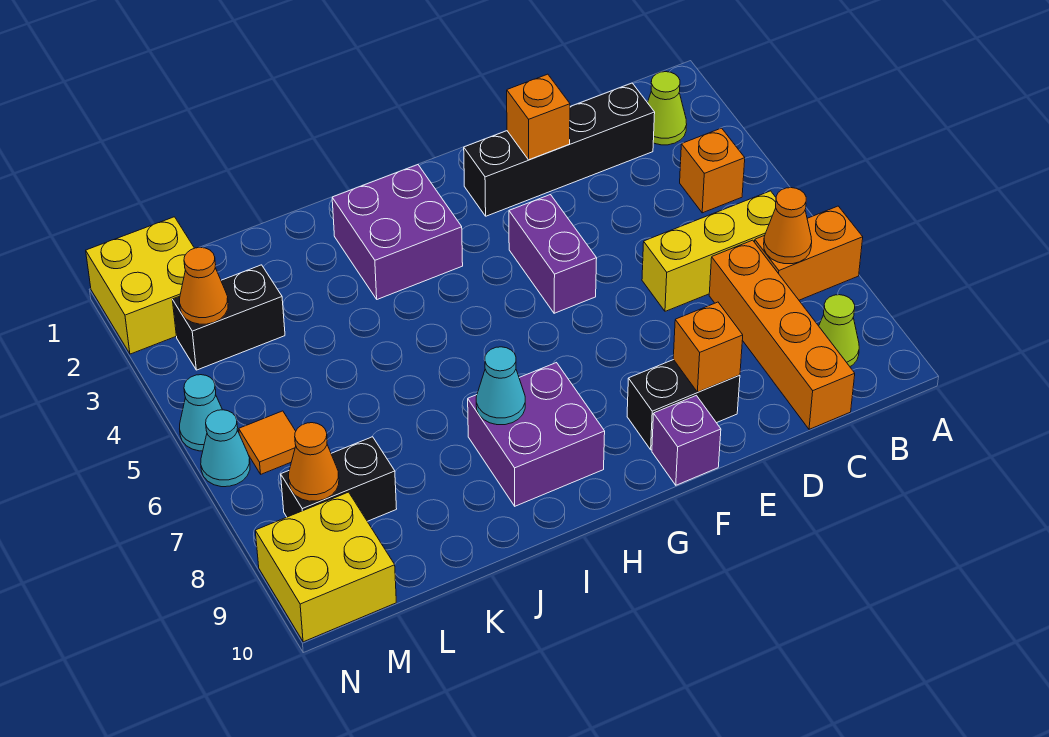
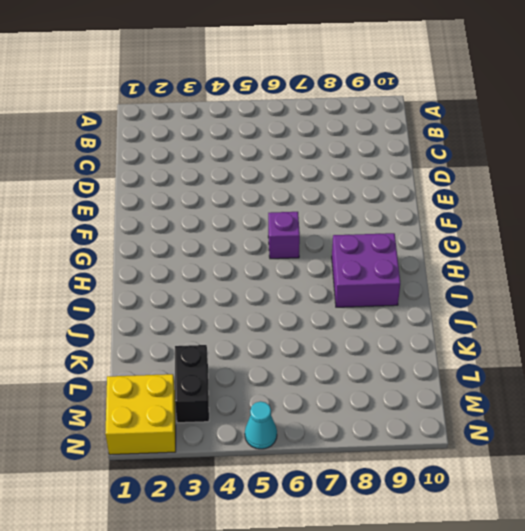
purple brick G6 level 1 -> purple brick F10 level 1
none -> orange brick A7:B7 level 1
none -> lime cone B2 level 1
none -> orange brick B4 level 1

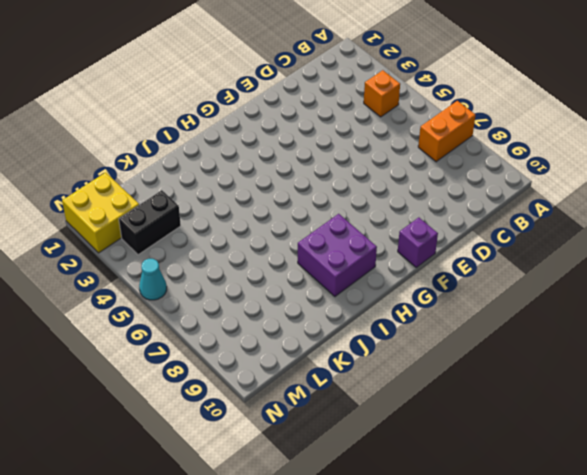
none -> lime cone B2 level 1
none -> yellow brick B6:D6 level 1
none -> lime cone B9 level 1

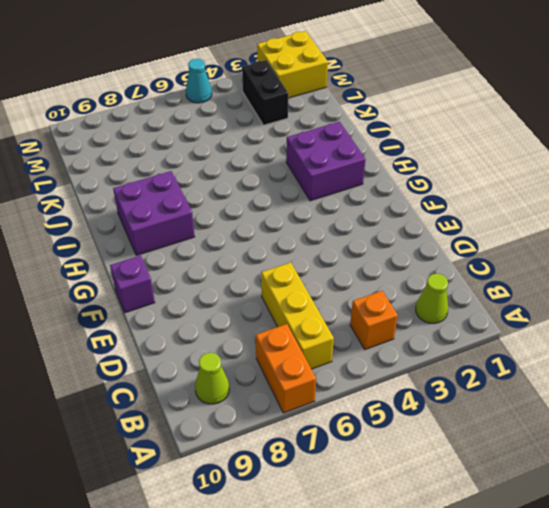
none -> black brick C2:F2 level 1
none -> orange brick C7:C10 level 1
none -> black brick E9:F9 level 1

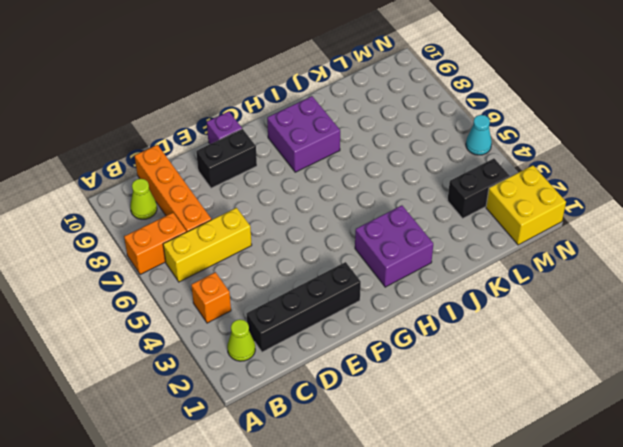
none -> purple brick F4:F5 level 1
none -> black brick L8:M8 level 1
none -> orange tile M6 level 1

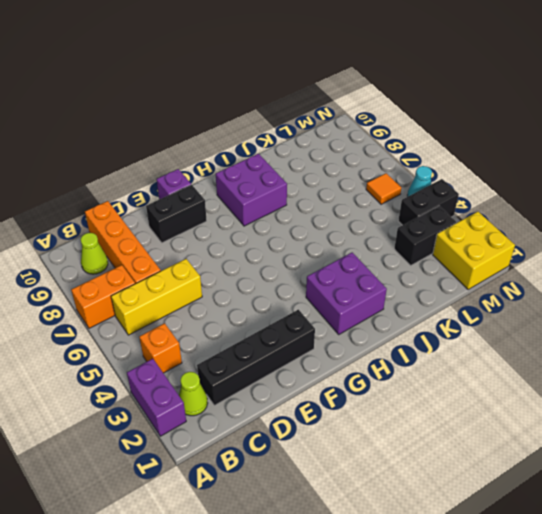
purple brick A2:A3 level 1 -> purple brick F4:F5 level 1
black brick M4:N4 level 1 -> black brick L8:M8 level 1
none -> yellow brick M9:N10 level 1
none -> cyan cone N6 level 1
none -> orange cone B7 level 2

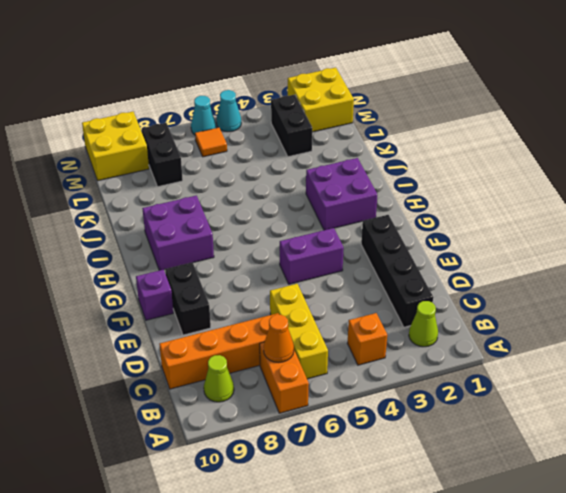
none -> orange brick E2 level 2
none -> orange brick E9 level 2
none -> cyan cone I8 level 2

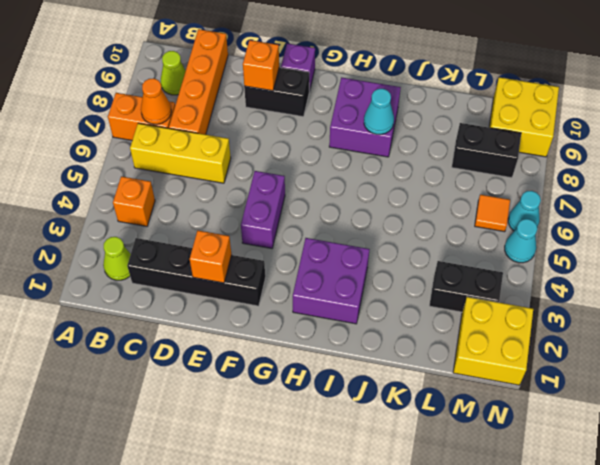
none -> orange cone M3 level 2
none -> orange cone M8 level 2

